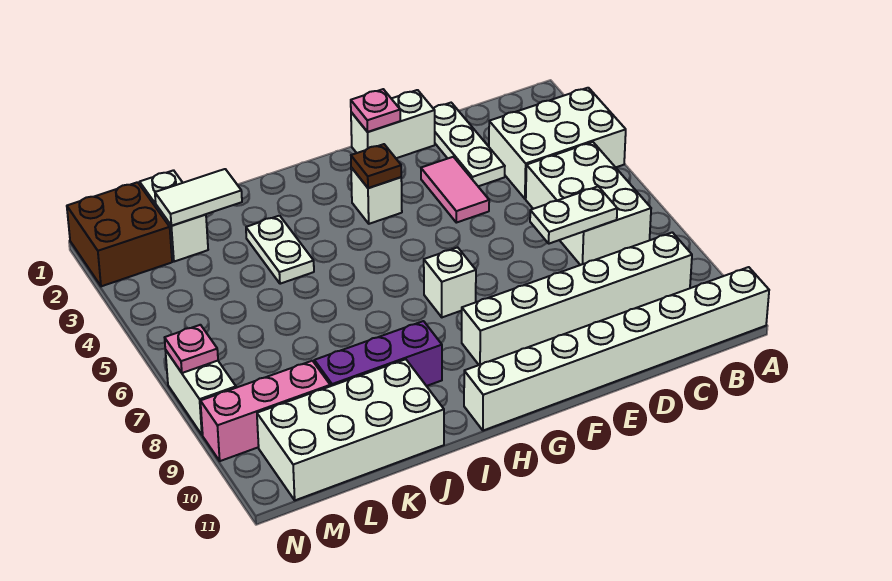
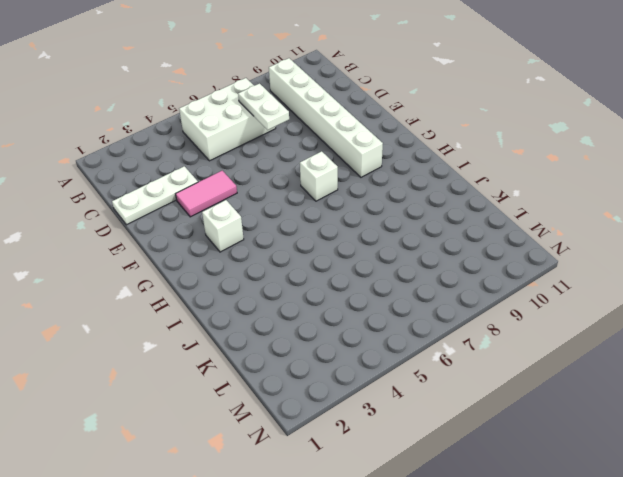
none -> white brick A3:C4 level 1
none -> white brick A11:H11 level 1
none -> white brick E1:F1 level 1

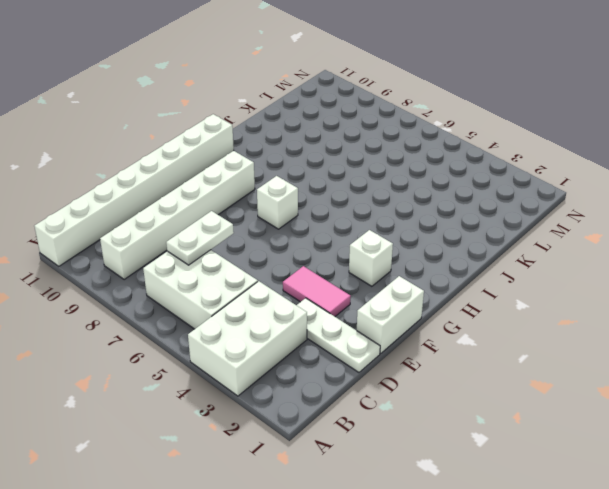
none -> purple brick I9:K9 level 1
none -> white plate J3:J4 level 1
none -> white brick J10:M11 level 1

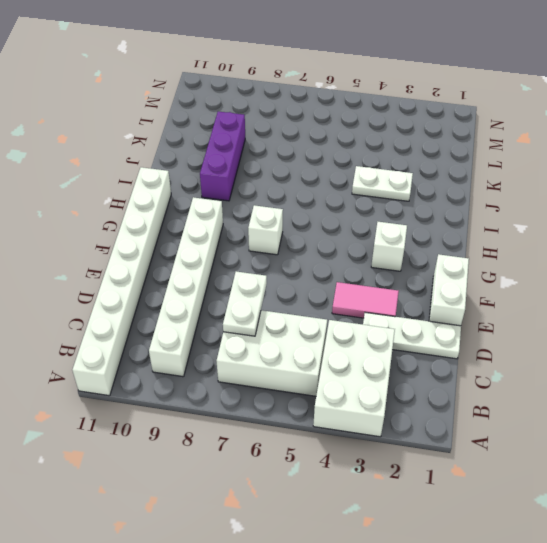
none -> white brick J10:M11 level 1
none -> white brick L1:L2 level 1
none -> pink brick L9:N9 level 1

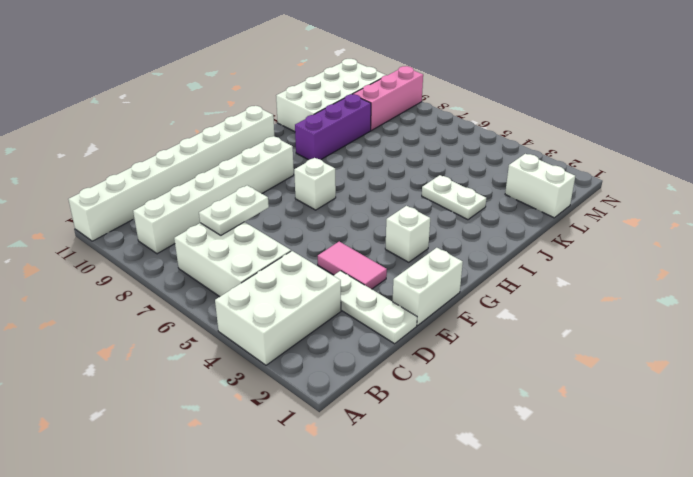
none -> brown brick M1:N2 level 1
none -> white brick N7:N8 level 1
none -> pink plate F1 level 2

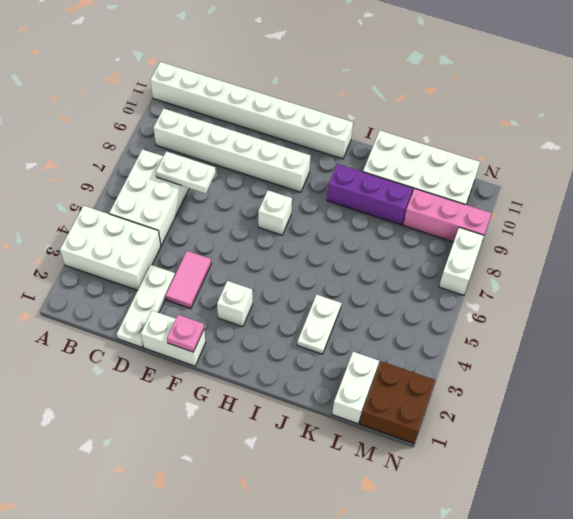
none -> brown plate G3 level 2
none -> white tile K2:L2 level 2
none -> pink plate N7 level 2

